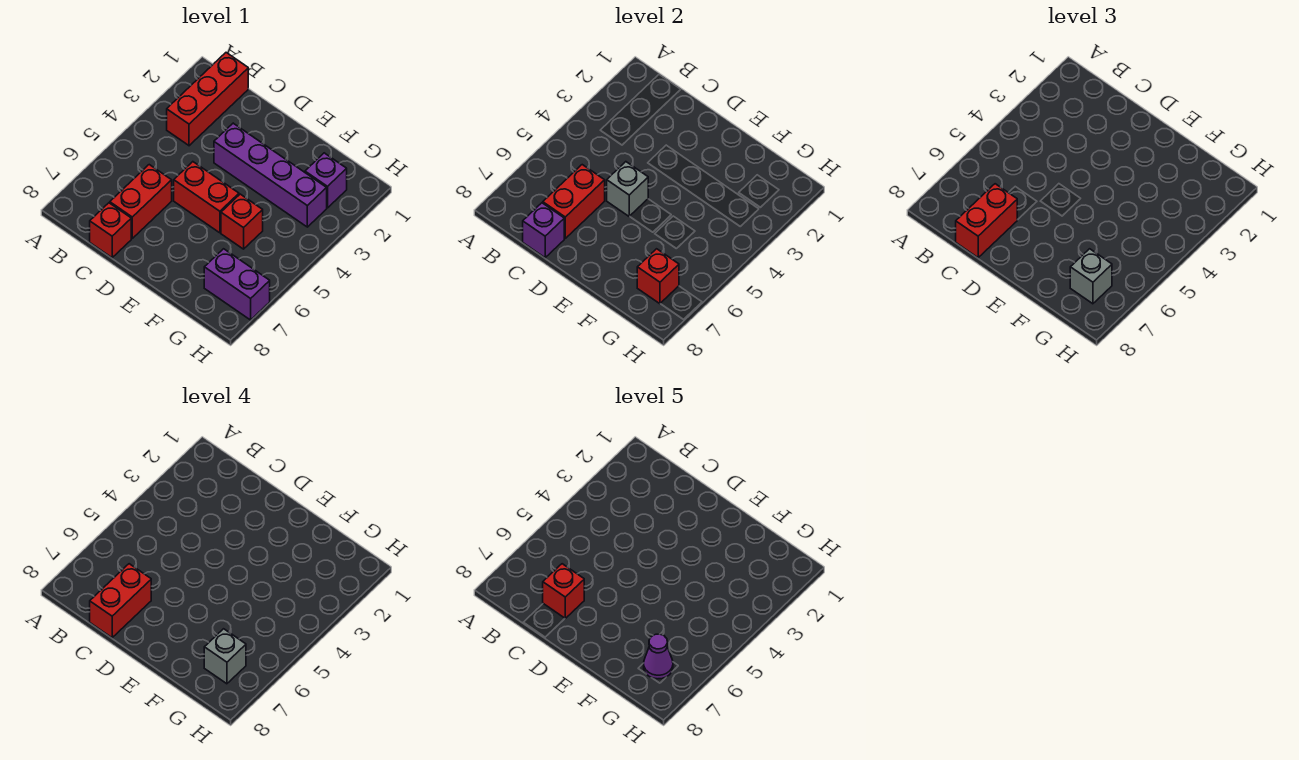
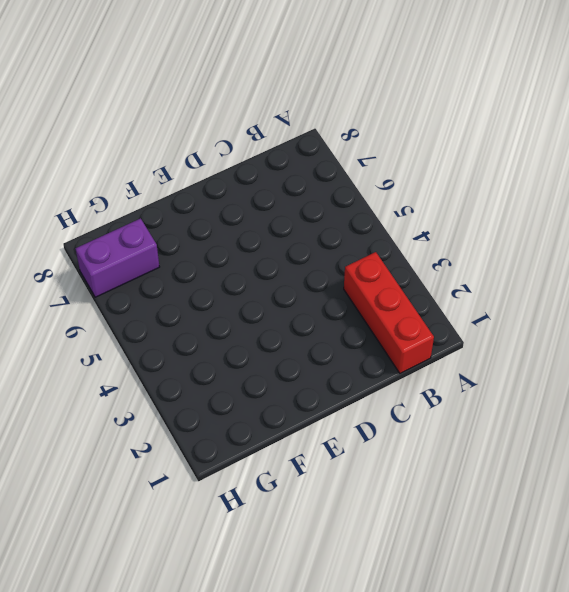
none -> red brick C6:C7 level 1
none -> red brick C8 level 1
none -> purple brick D3:G3 level 1

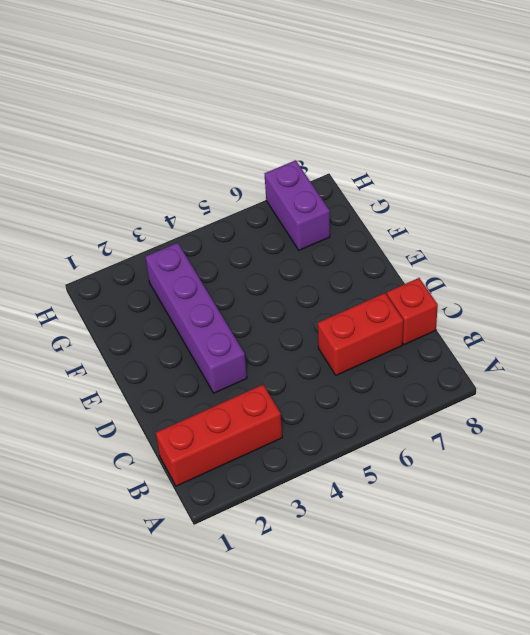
none -> red brick D5:E5 level 1
none -> red brick F5 level 1
none -> purple brick G2 level 1

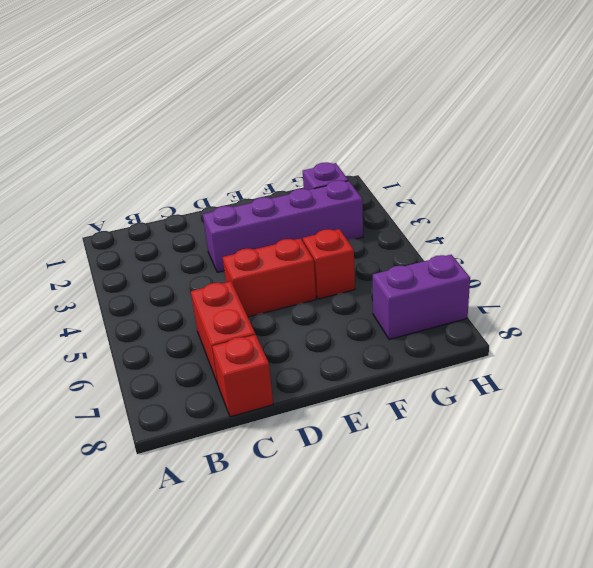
none -> red brick B1:B3 level 1
none -> red brick C6:C7 level 2
none -> purple brick C8 level 2

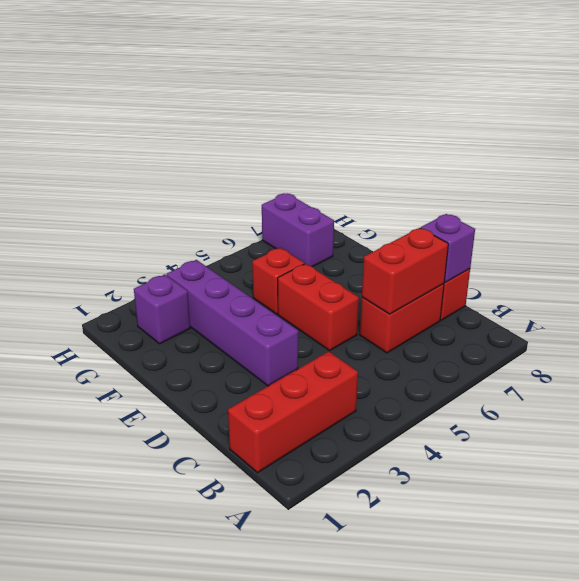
none -> grey brick D5 level 2
none -> red brick G7 level 2
none -> red brick C7:C8 level 3

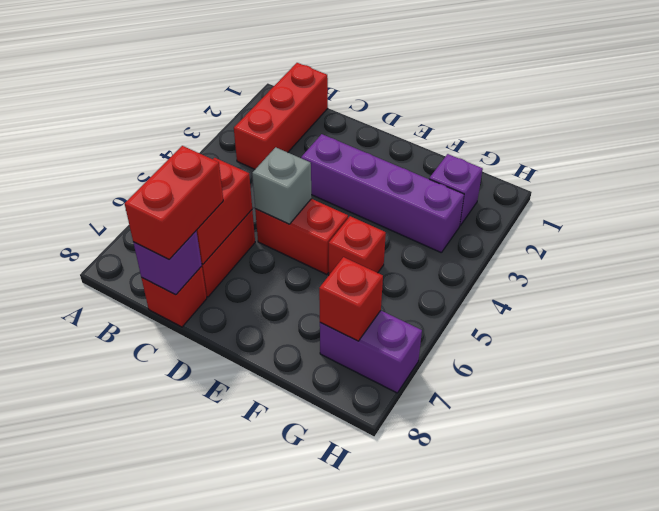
none -> grey brick G7 level 3
none -> red brick C7:C8 level 4
none -> grey brick G7 level 4

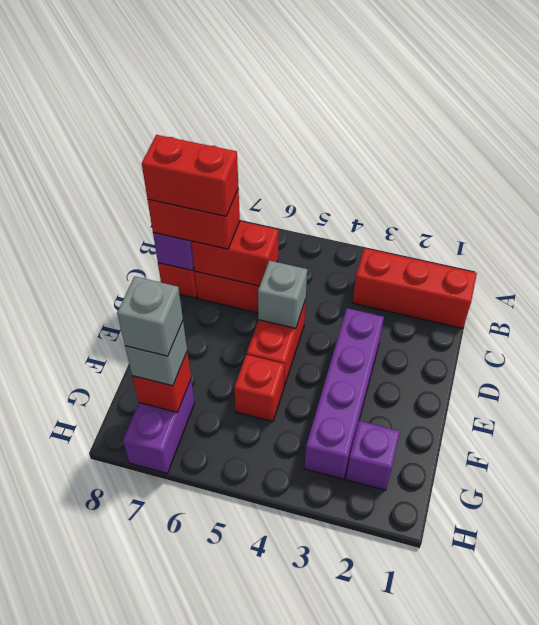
none -> red brick C7 level 5
none -> purple cone G7 level 5

